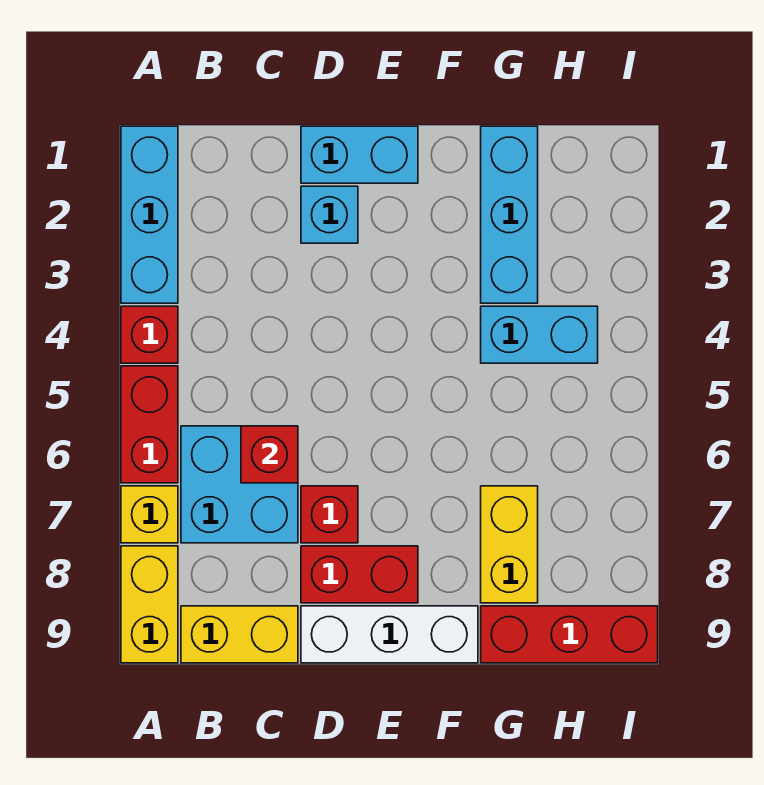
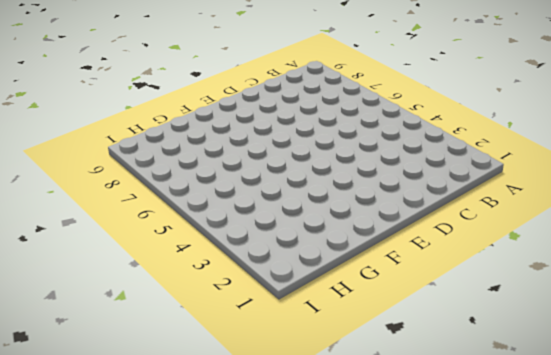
none -> cyan brick A1:A3 level 1
none -> red brick A4 level 1
none -> red brick A5:A6 level 1

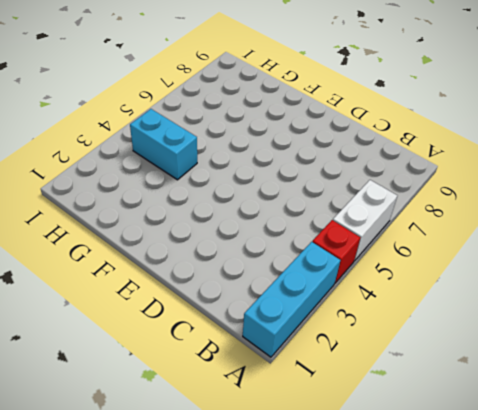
white brick A5:A6 level 1 -> red brick A5:A6 level 1
none -> yellow brick A7 level 1
none -> yellow brick A8:A9 level 1
none -> cyan brick B6:C7 level 1

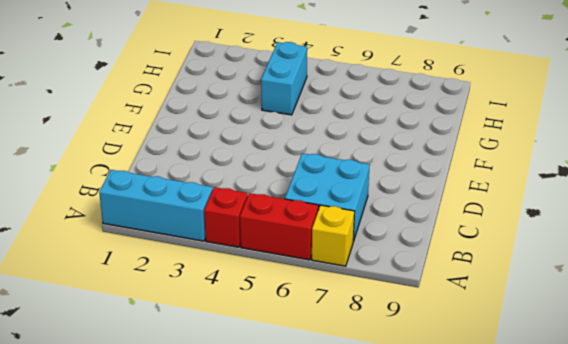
none -> yellow brick A8:A9 level 1
none -> yellow brick B9:C9 level 1
none -> cyan brick D1:E1 level 1

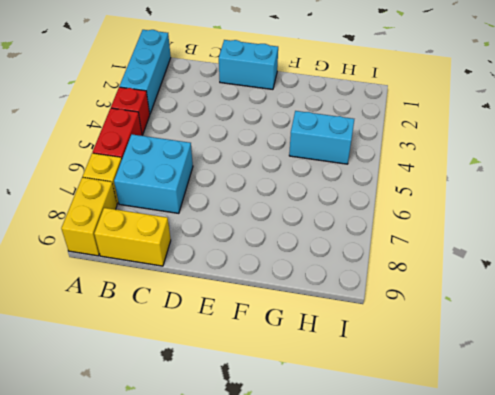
none -> cyan brick D2 level 1
none -> red brick D7 level 1
none -> red brick D8:E8 level 1

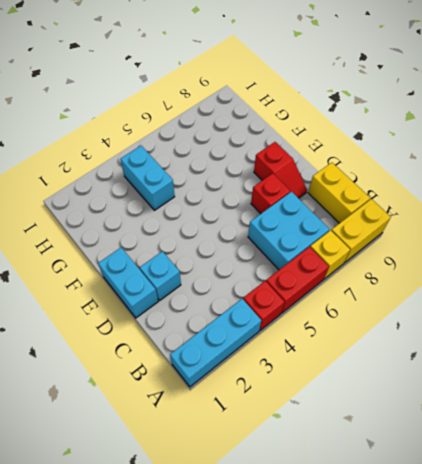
red slope D8:E8 level 1 top E -> red brick D8:E8 level 1
none -> white brick D9:F9 level 1
none -> cyan brick G1:G3 level 1
none -> yellow brick G7:G8 level 1

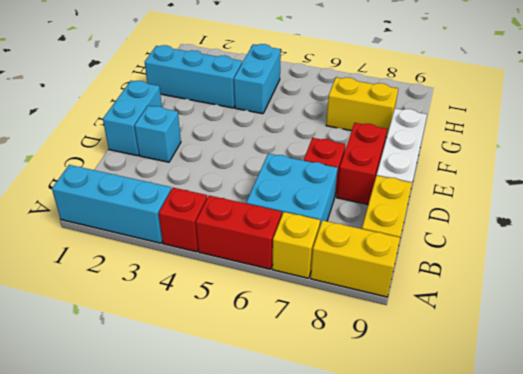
none -> red brick G9:I9 level 1
none -> red brick C6 level 2

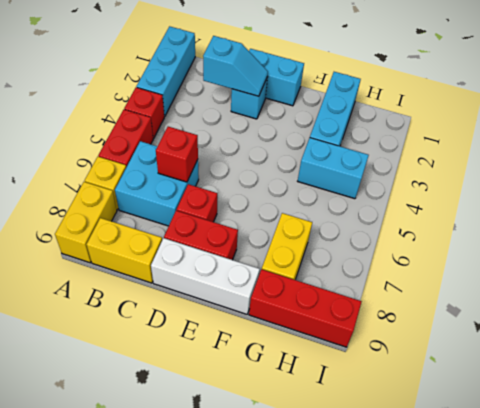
cyan slope C2:D2 level 2 top C -> none

